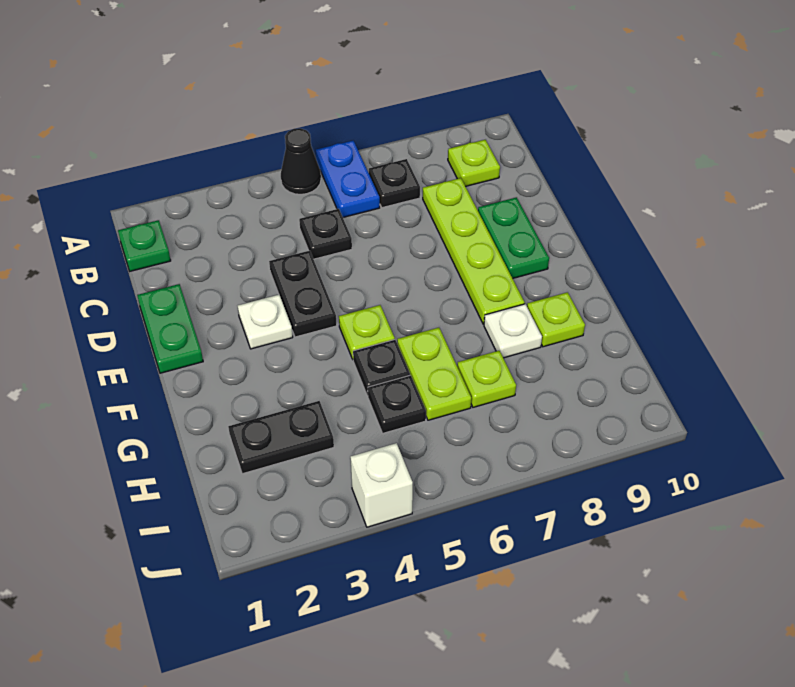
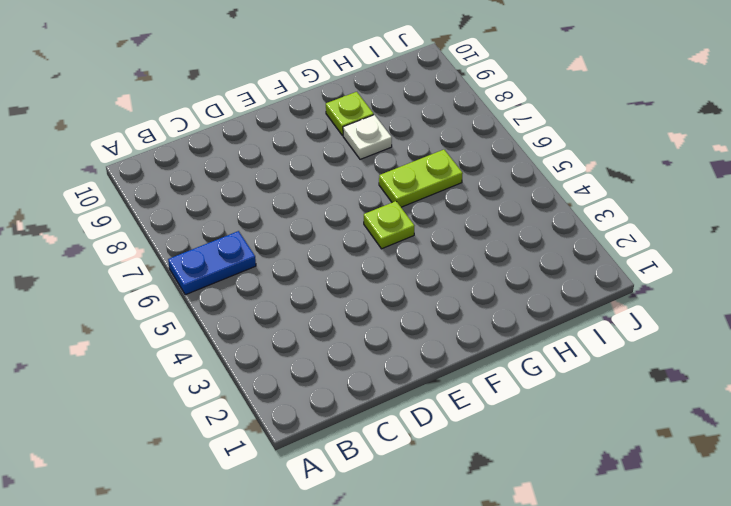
none -> black cone A5 level 1
none -> green plate B1 level 1
none -> black plate B7 level 1

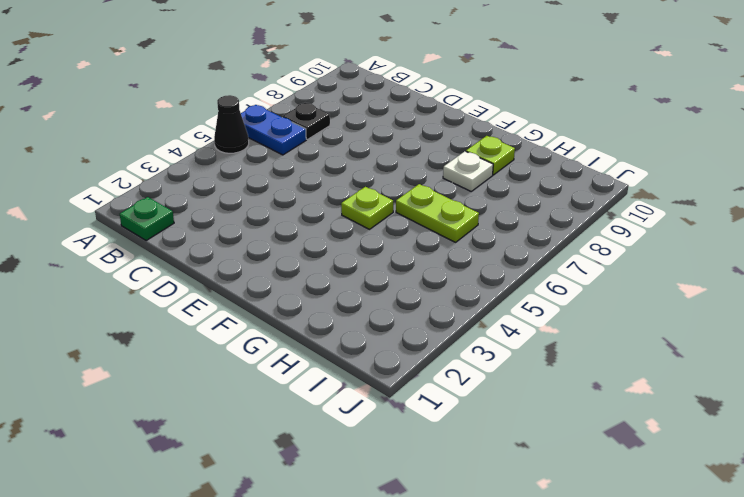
none -> lime plate B9 level 1
none -> black plate C5 level 1
none -> lime plate C8:F8 level 1

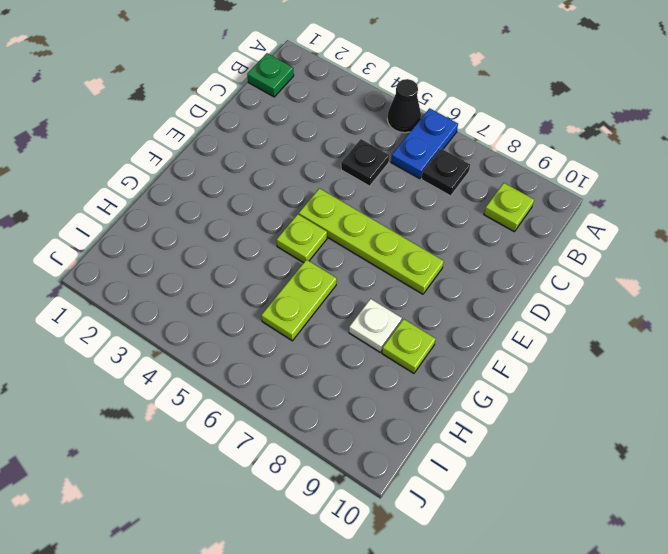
lime plate E5:E8 level 1 -> lime plate C8:F8 level 1
none -> green plate D1:E1 level 1
none -> black plate D4:E4 level 1
none -> green plate D9:E9 level 1

